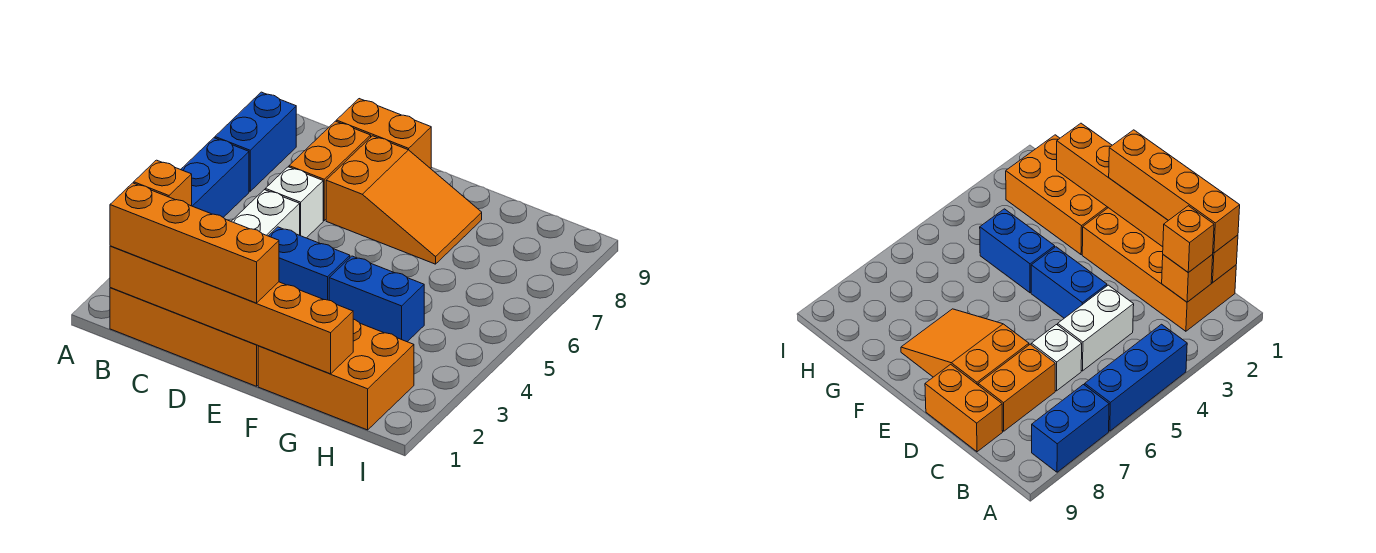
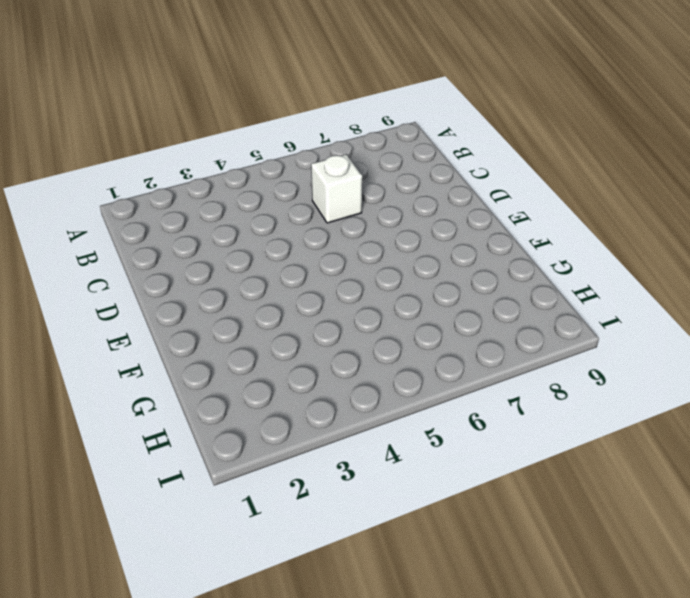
none -> blue brick A4:A6 level 1
none -> blue brick A7:A8 level 1
none -> orange brick B1:E2 level 1

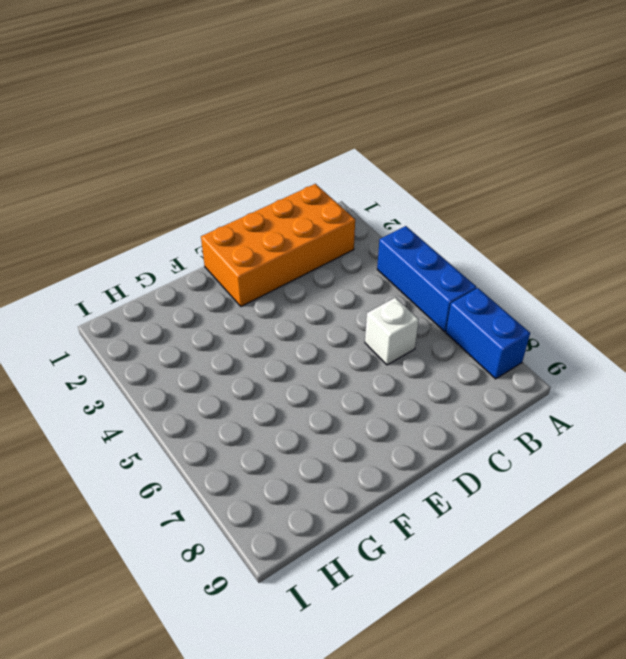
none -> white brick C4:C5 level 1
none -> orange brick C7:C8 level 1
none -> orange brick C9:D9 level 1

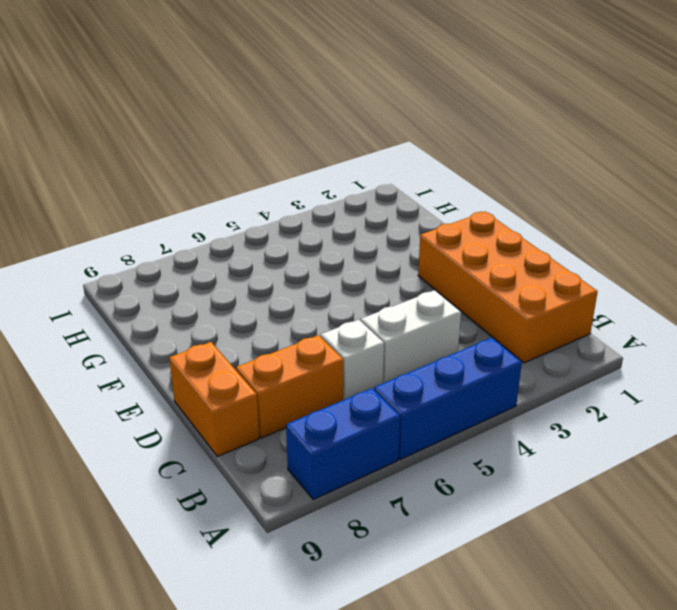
none -> blue brick D4:E4 level 1
none -> orange slope D7:F8 level 1 top D
none -> orange brick F1:H2 level 1

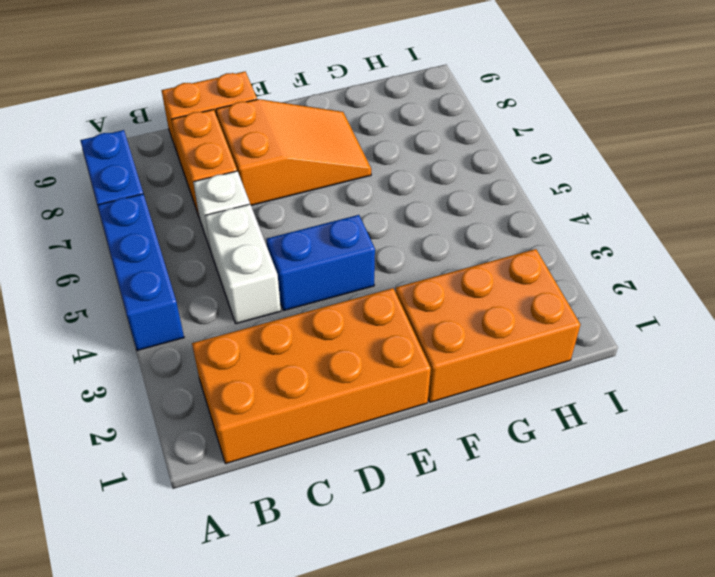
none -> blue brick F4:G4 level 1
none -> orange brick B1:G1 level 2
none -> orange brick B2 level 2

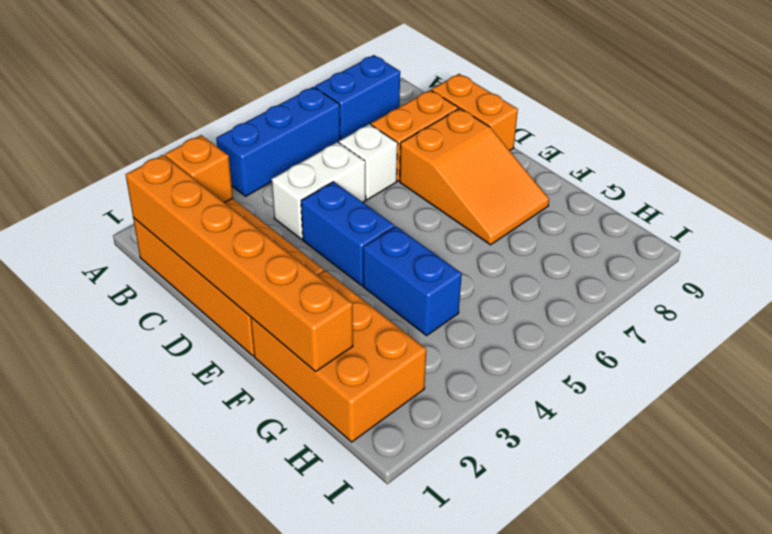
none -> orange brick B1:E1 level 3
none -> orange brick B2 level 3

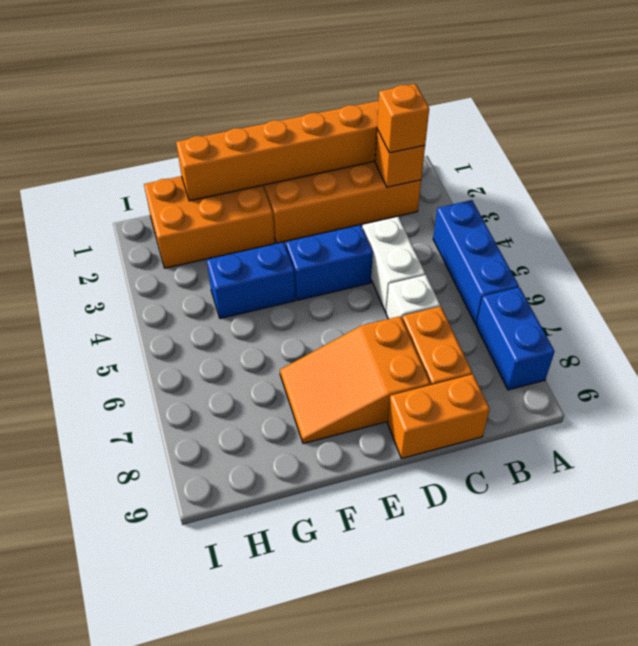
none -> orange brick B1:E1 level 3

